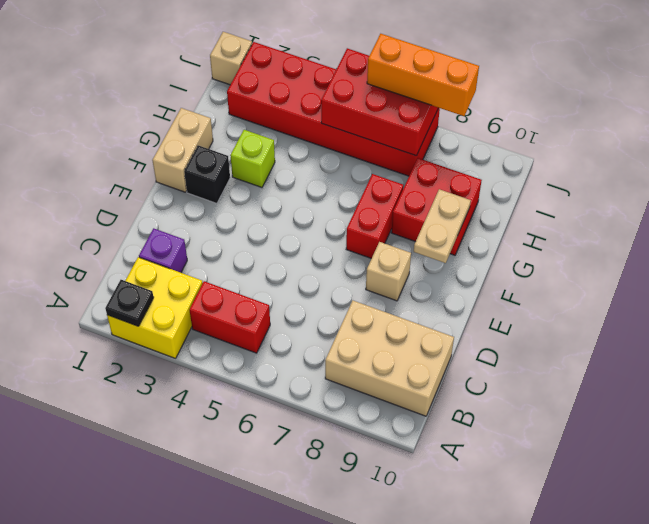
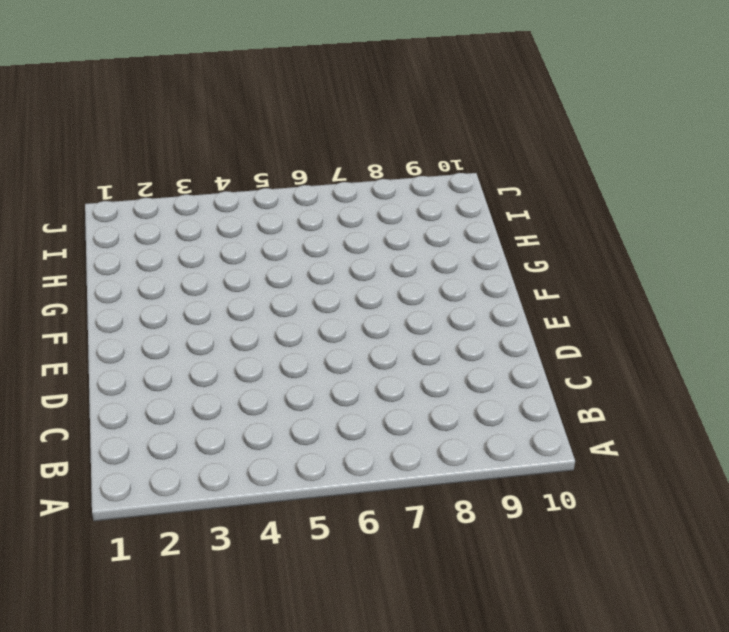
none -> yellow brick A2:B3 level 1
none -> red brick B4:B5 level 1
none -> tan brick B8:C10 level 1

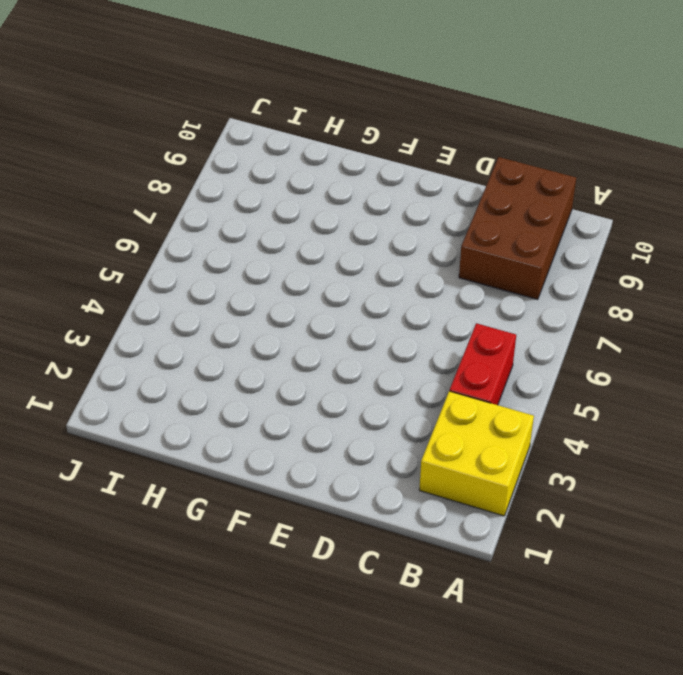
brown brick B8:C10 level 1 -> tan brick B8:C10 level 1
none -> purple brick C2 level 1
none -> tan brick E8 level 1
none -> tan brick F1:G1 level 1

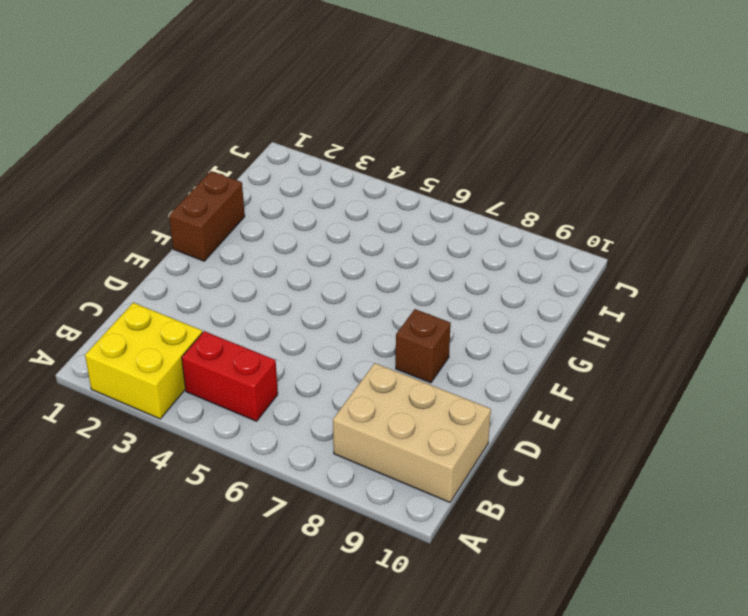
brown brick E8 level 1 -> tan brick E8 level 1
brown brick F1:G1 level 1 -> tan brick F1:G1 level 1
none -> purple brick C2 level 1
none -> black brick F2 level 1
none -> red brick F7:G7 level 1

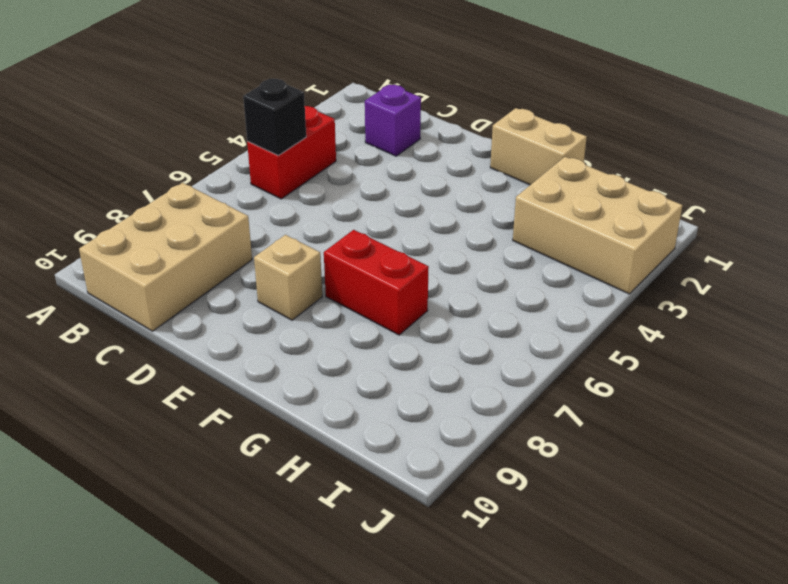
black brick B5 level 2 -> black brick F2 level 1
tan brick H2:J3 level 1 -> red brick I2:J7 level 1
none -> yellow brick A2:B3 level 1
none -> lime brick G3 level 1
none -> red brick G8:H9 level 1

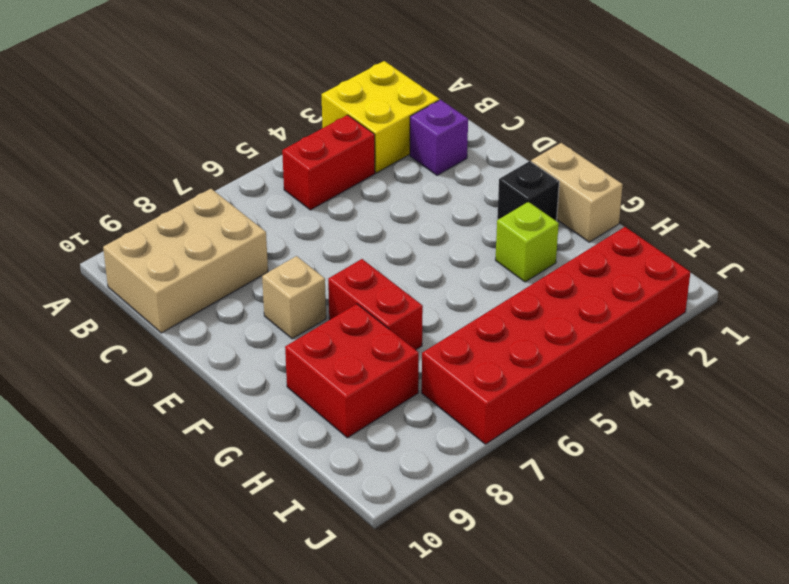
none -> tan brick J1 level 1
none -> black plate A2 level 2
none -> tan plate F9:G9 level 2

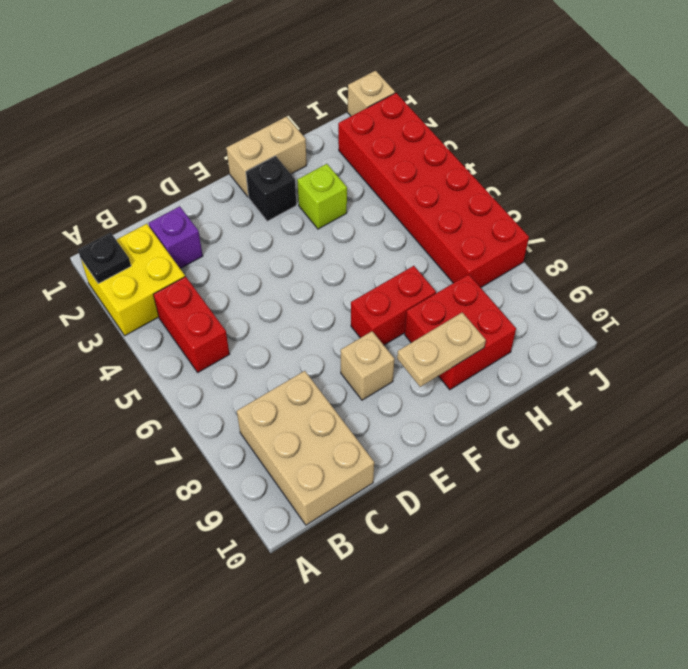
none -> red brick I5:J7 level 2
none -> orange brick J6:J8 level 3

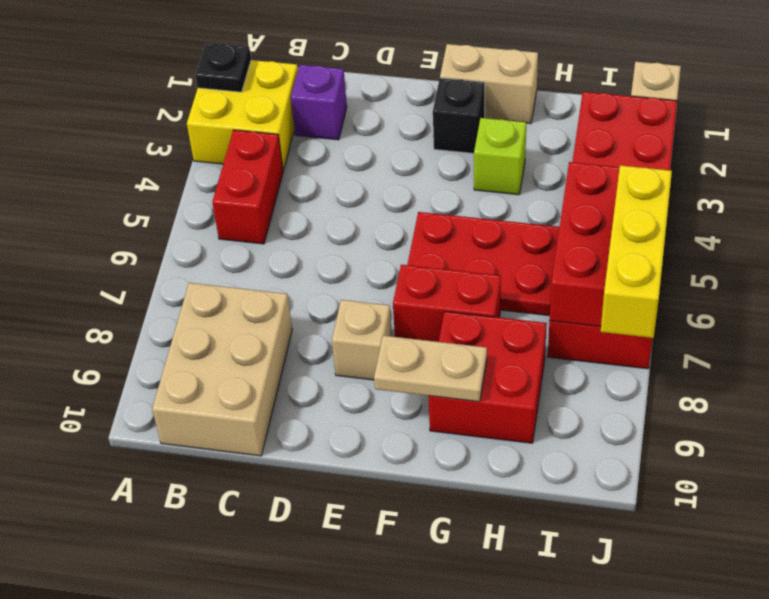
red plate F5:H6 level 1 -> none
yellow brick J6:J8 level 3 -> orange brick J6:J8 level 3

